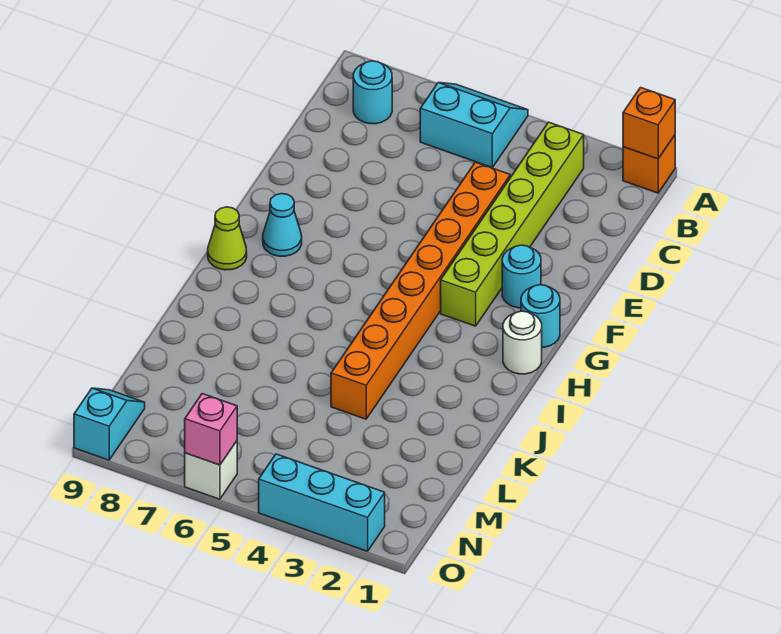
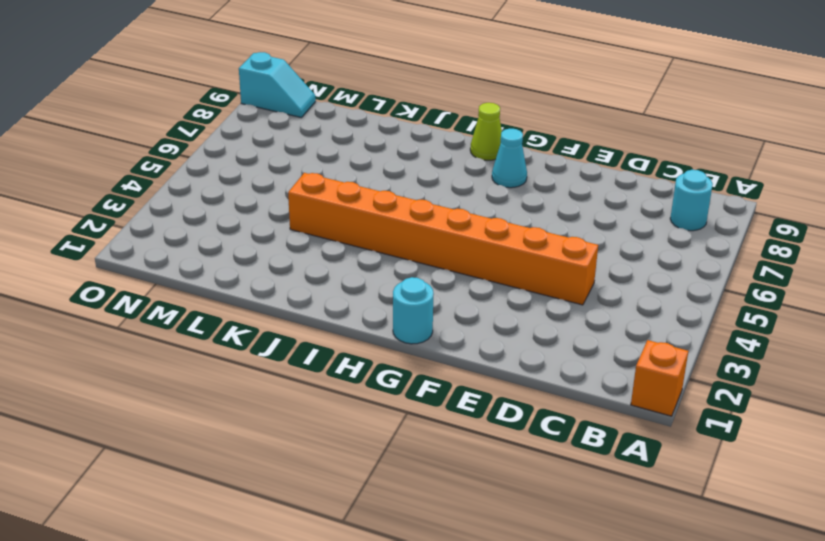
none -> cyan slope A5:B6 level 1 top B
none -> lime brick B3:G3 level 1
none -> cyan round brick F2 level 1

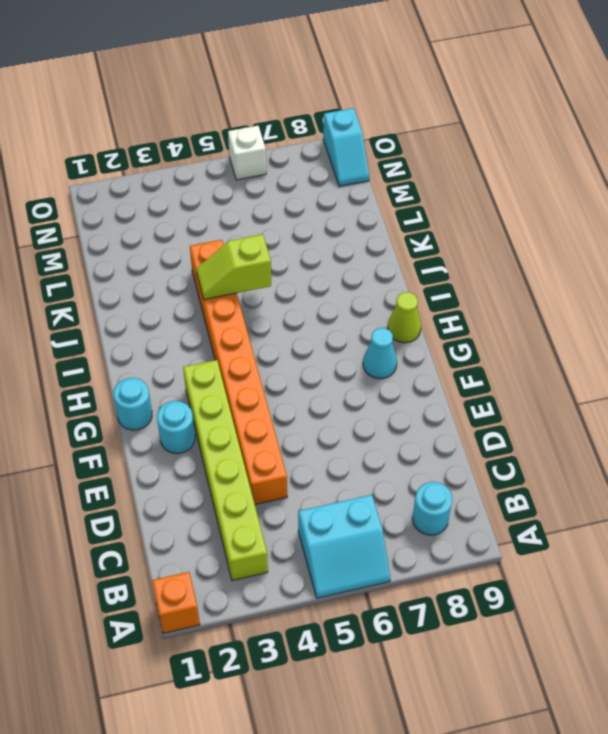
lime slope J4:J5 level 2 top 5 -> none
none -> white round brick H1 level 1
none -> cyan brick O2:O4 level 1
none -> orange brick A1 level 2

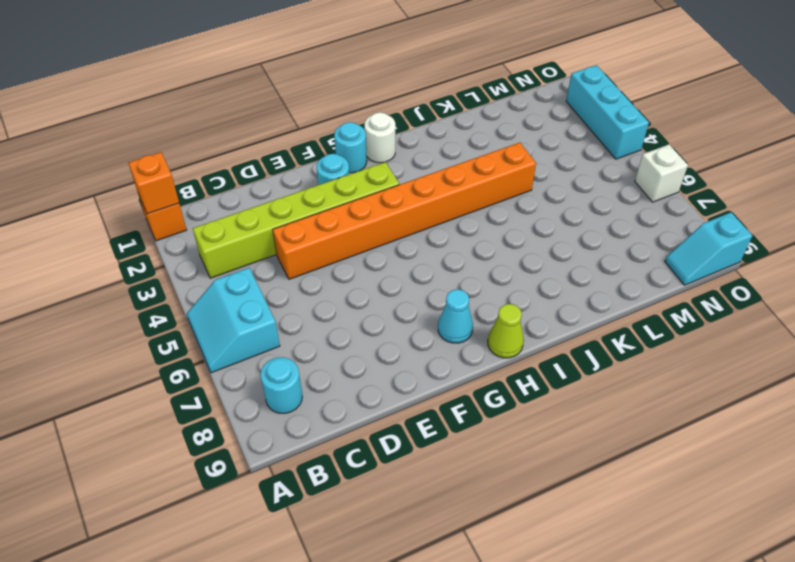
none -> pink brick O6 level 2

